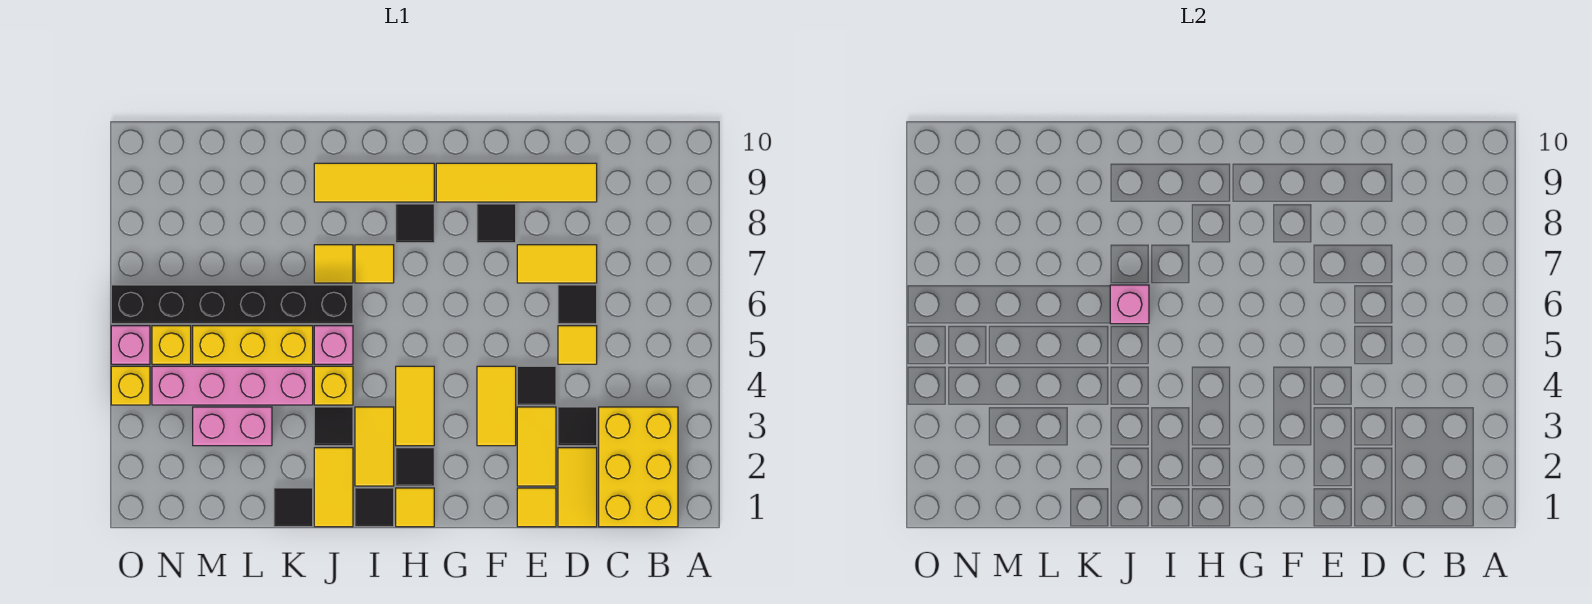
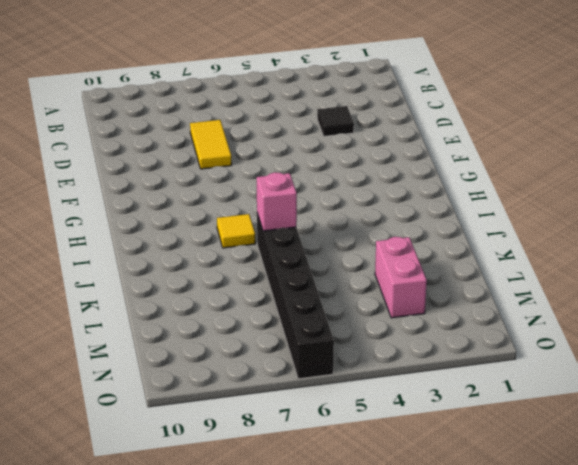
none -> yellow brick B1:C3 level 1
none -> yellow tile D1:D2 level 1
none -> yellow tile D5 level 1
none -> black tile D6 level 1

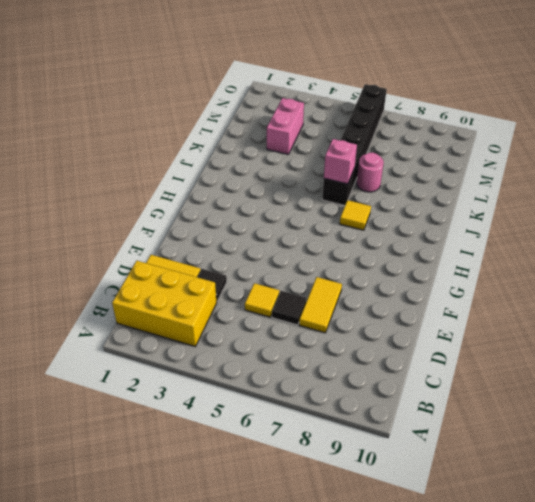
pink round brick K7 level 1 -> none
none -> yellow tile D9:G9 level 1
none -> yellow tile E1 level 1
none -> yellow tile E2:E3 level 1
none -> black tile E4 level 1

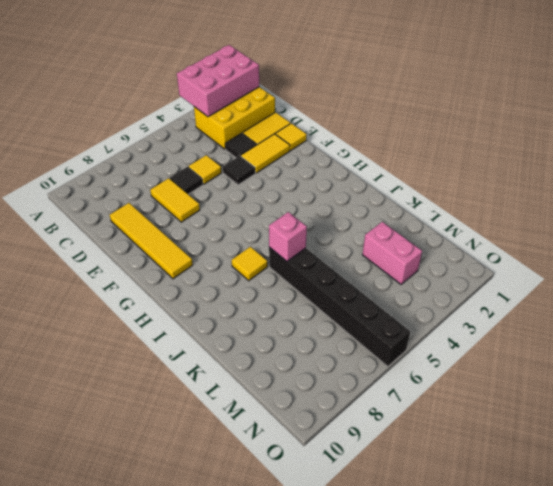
pink brick A1:B3 level 2 -> none
none -> yellow tile F3:F4 level 1
none -> black tile F8 level 1
none -> yellow tile H1 level 1
none -> black tile H2 level 1

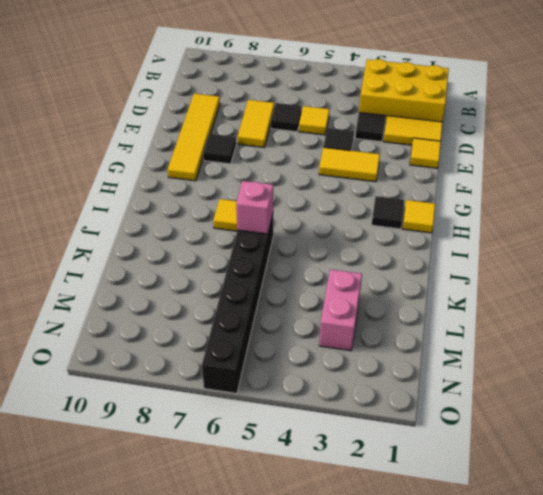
none -> yellow tile E2:E3 level 1
none -> yellow tile H3:H4 level 1
none -> black tile H8 level 1
none -> yellow tile H9:J9 level 1

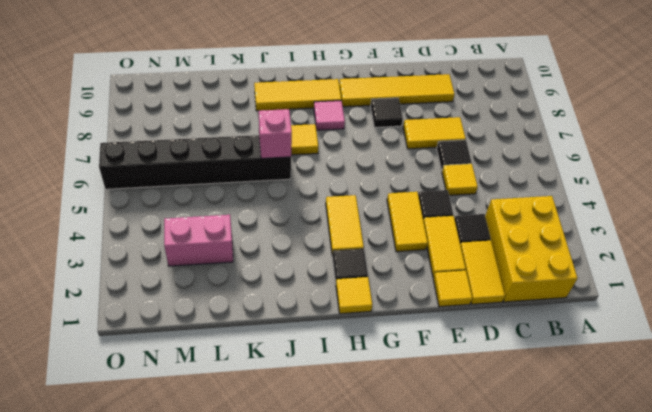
pink tile H8 level 1 -> black tile H8 level 1
none -> black tile I1 level 1
none -> yellow tile I2:I3 level 1
none -> yellow tile J1:J2 level 1
none -> black tile J3 level 1

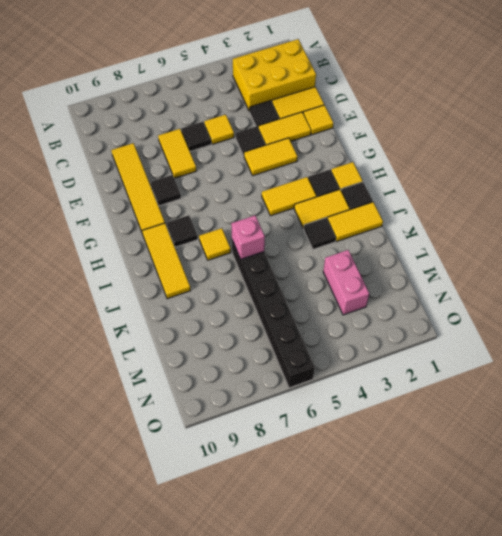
none -> yellow brick J4 level 1
none -> pink brick J5 level 1
none -> yellow tile J7 level 1
none -> black tile K1 level 1

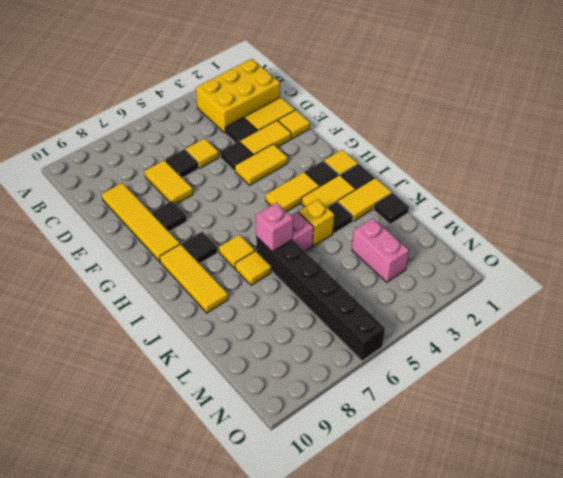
none -> pink brick K4:N4 level 1
none -> yellow brick K5:M5 level 1
none -> yellow brick N5 level 1
none -> yellow brick O4 level 1

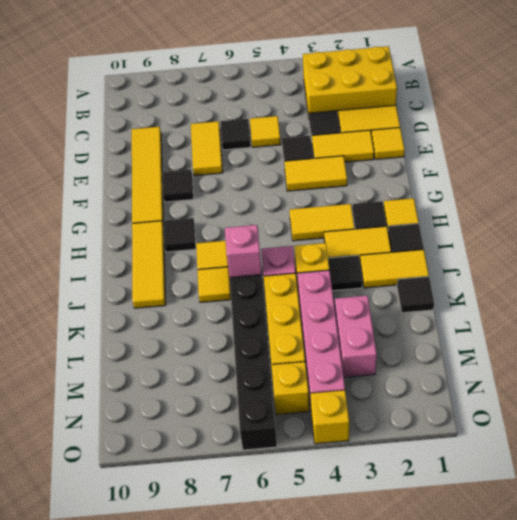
none -> pink brick O5 level 1

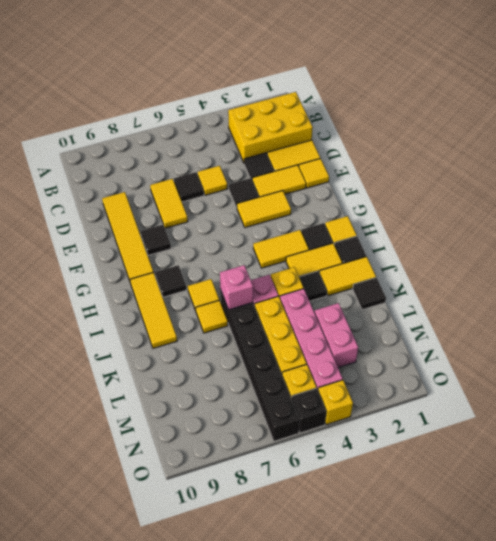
black brick O5 level 1 -> pink brick O5 level 1

